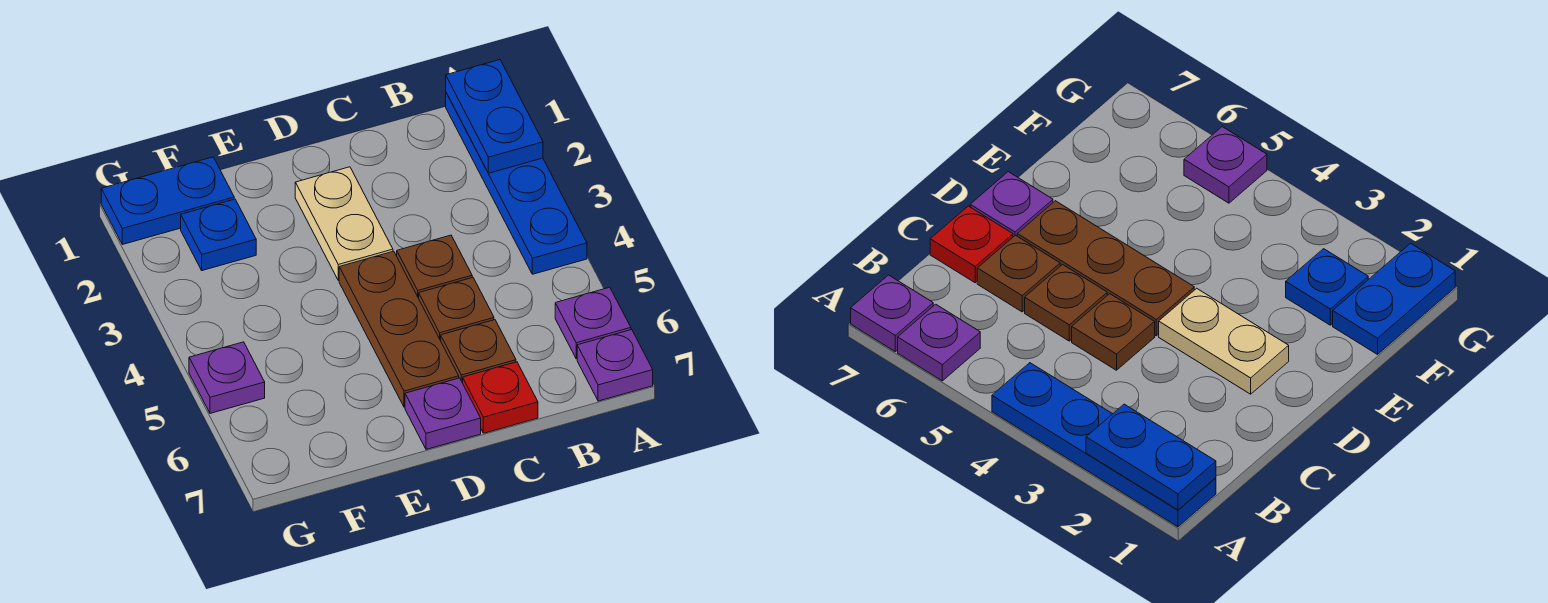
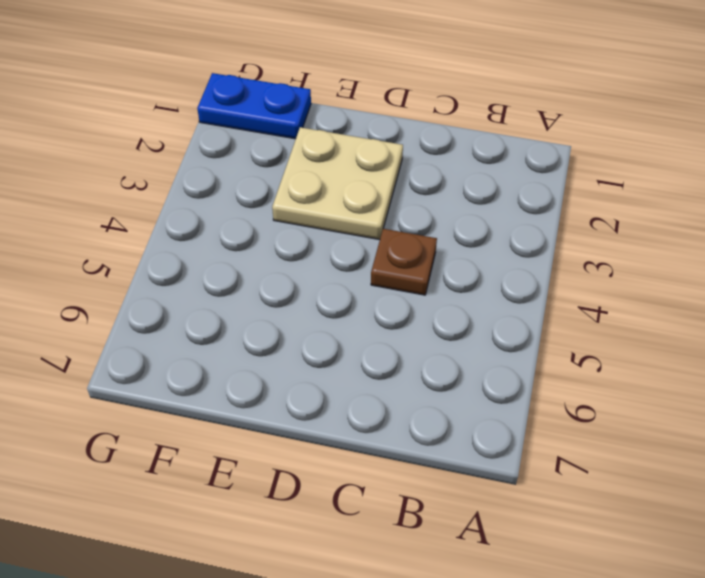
tan plate D2:E3 level 1 -> tan plate D2:D3 level 1
none -> blue plate A1:A4 level 1
none -> purple plate A6 level 1
none -> purple plate A7 level 1

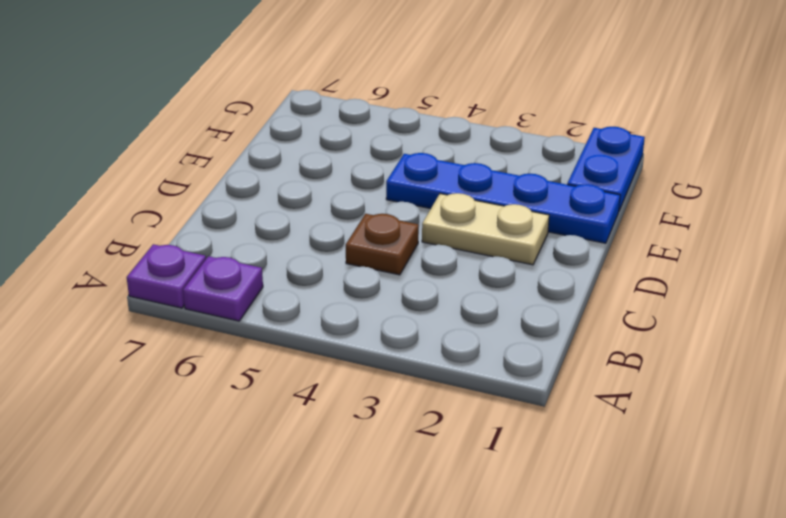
blue plate E1:E4 level 1 -> blue plate A1:A4 level 1
none -> brown plate C5 level 1
none -> brown plate C6 level 1
none -> red plate C7 level 1

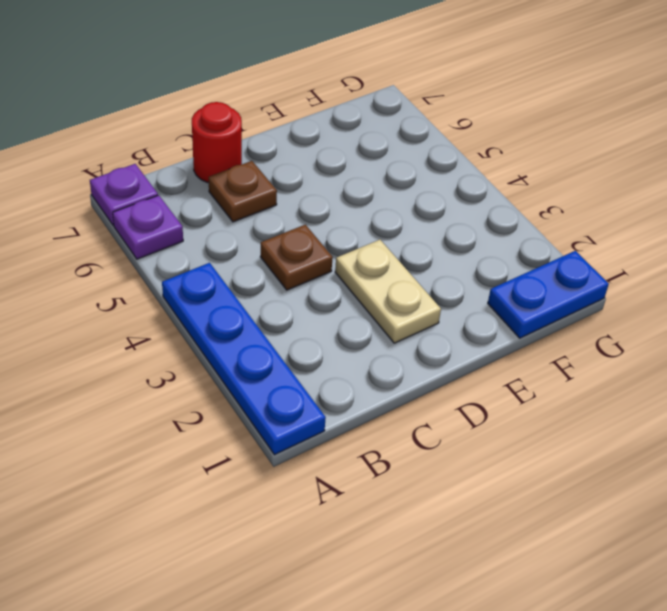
red round brick C7 level 1 -> red plate C7 level 1
none -> brown plate C5 level 1
none -> brown plate D4:D6 level 1
none -> purple plate D7 level 1

